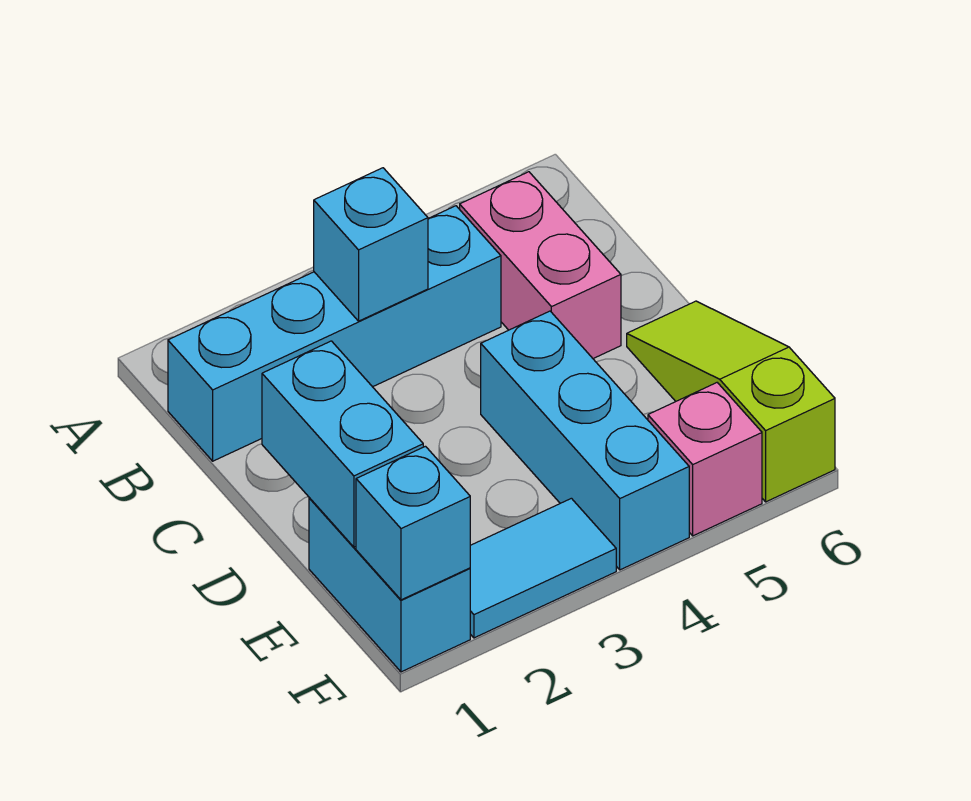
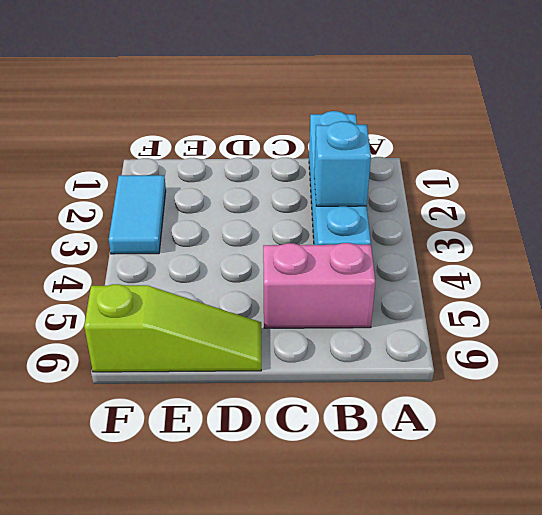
none -> cyan brick D4:F4 level 1
none -> cyan brick E1:F1 level 1

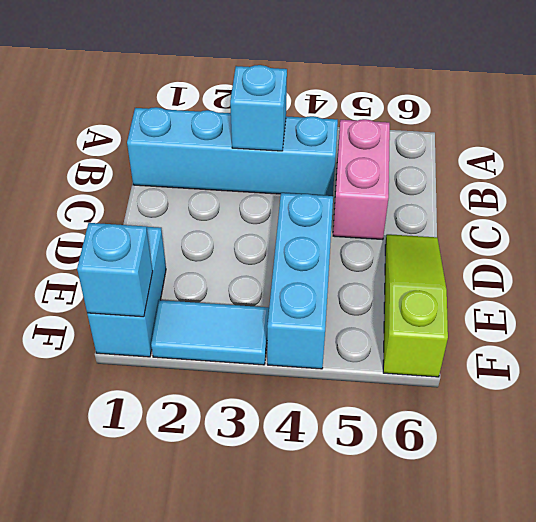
none -> pink brick F5 level 1
none -> cyan brick D1:E1 level 2

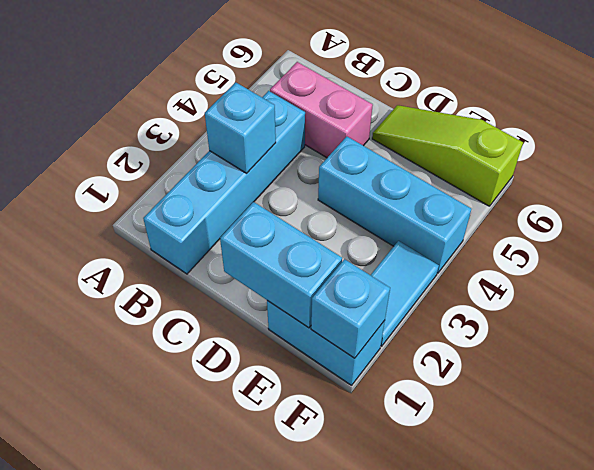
none -> pink brick F5 level 1

